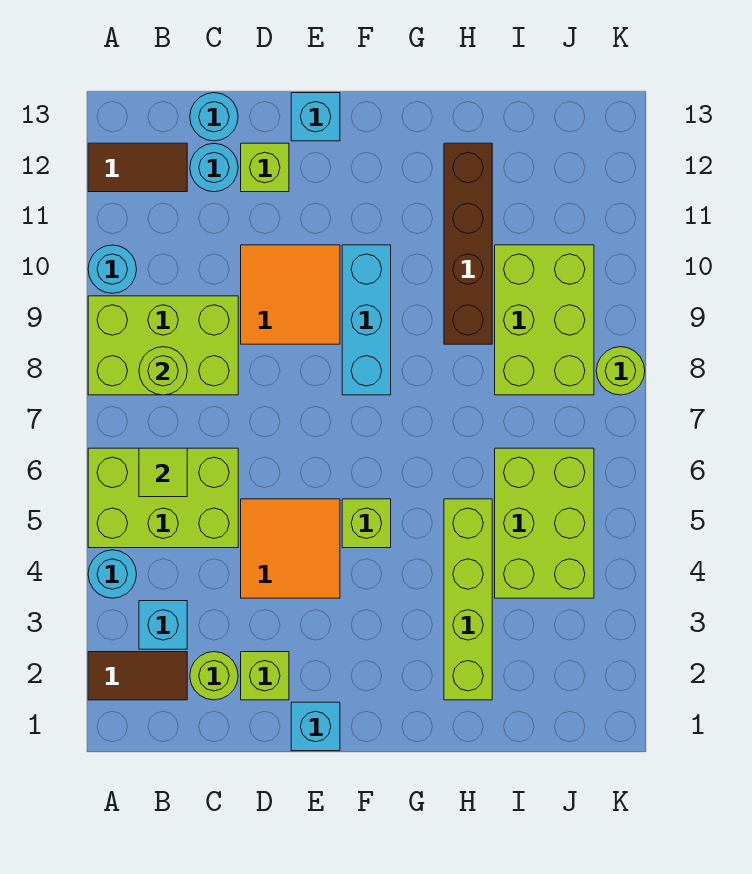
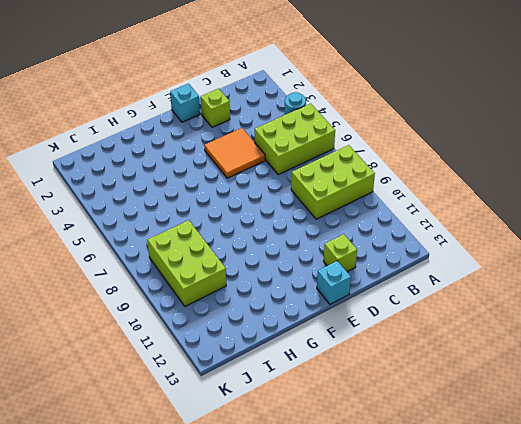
none -> brown tile A2:B2 level 1
none -> cyan round brick A10 level 1
none -> brown tile A12:B12 level 1

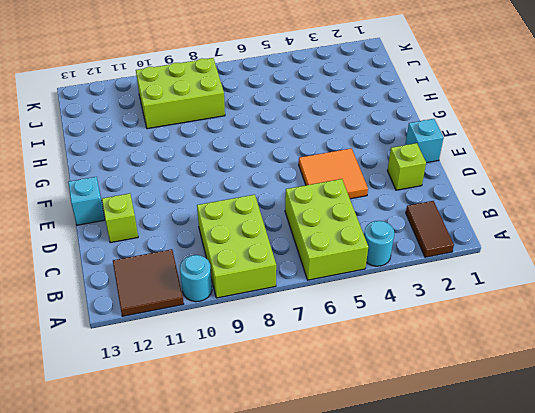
brown tile A11:B12 level 1 -> brown tile A12:B12 level 1
none -> cyan brick B3 level 1
none -> lime round brick C2 level 1
none -> cyan round brick C12 level 1

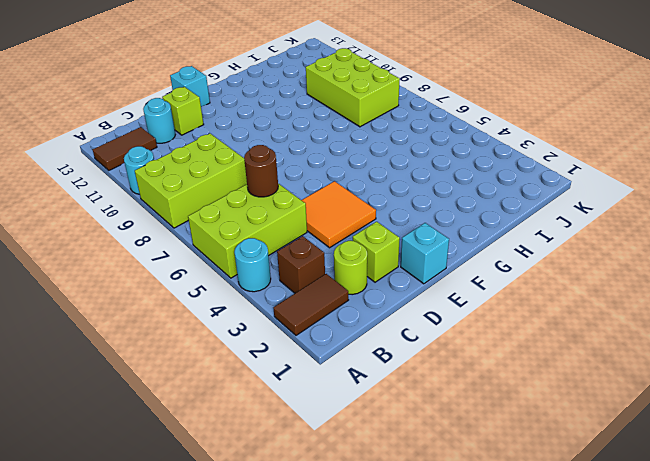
brown brick B3 level 1 -> cyan brick B3 level 1
brown round brick C6 level 2 -> none
none -> cyan round brick C13 level 1
none -> orange tile D9:E10 level 1
none -> lime brick F5 level 1

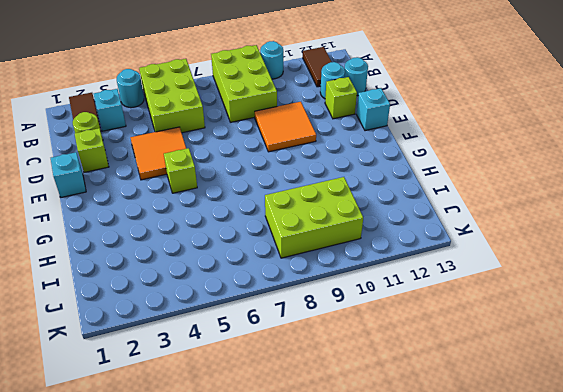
none -> cyan brick F8:F10 level 1
none -> lime brick H2:H5 level 1
none -> brown brick H9:H12 level 1

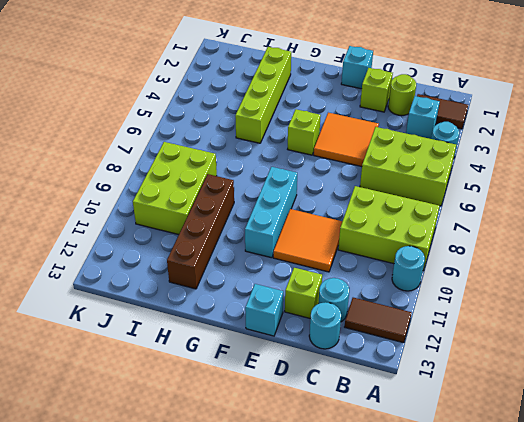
none -> lime brick I4:J6 level 1
none -> lime round brick K8 level 1
none -> lime tile B6 level 2

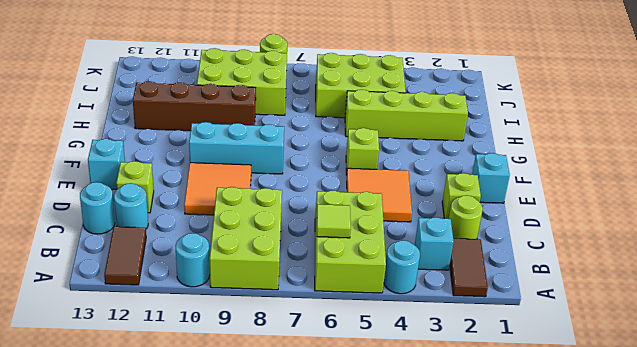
none -> lime round brick B8 level 2

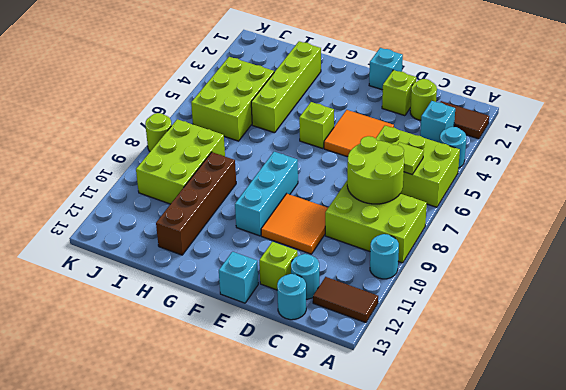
lime round brick B7:C8 level 2 -> lime round brick B8 level 2

